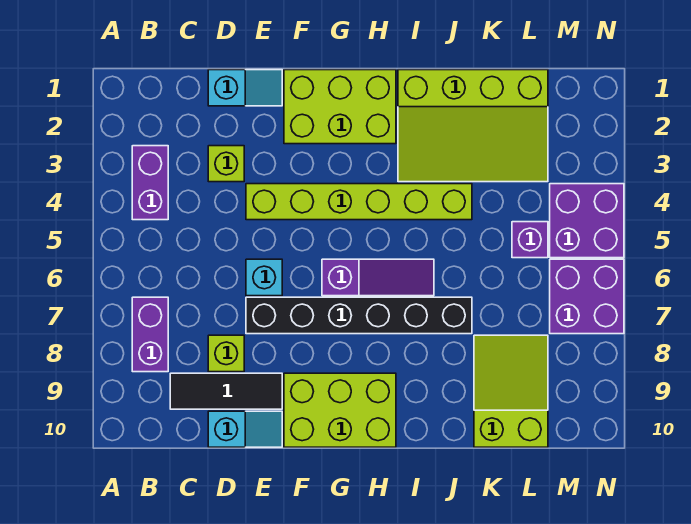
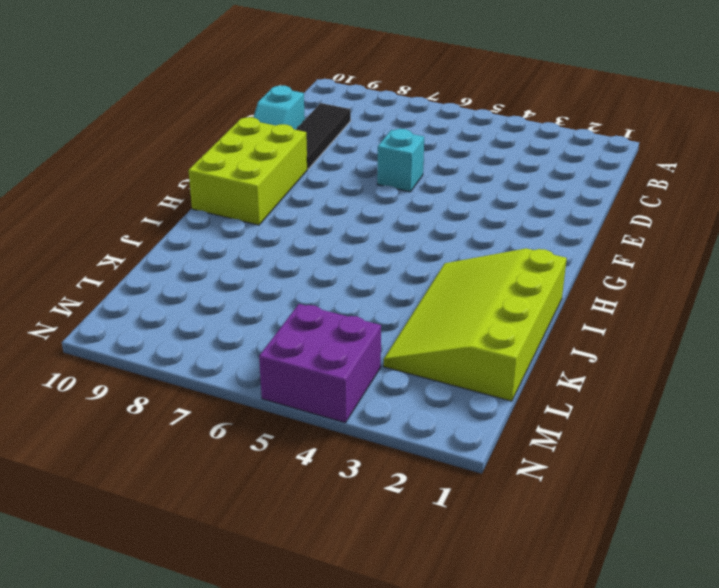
none -> purple brick B3:B4 level 1
none -> purple brick B7:B8 level 1
none -> cyan slope D1:E1 level 1 top D

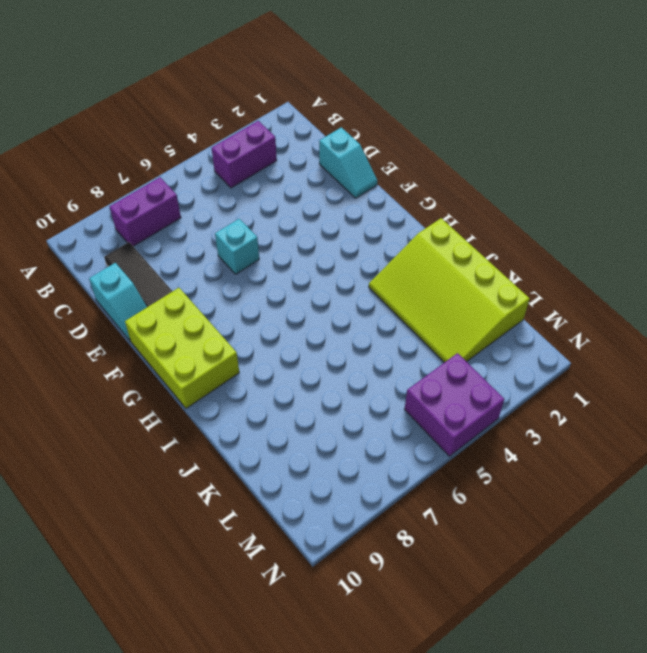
none -> lime brick D3 level 1
none -> lime brick D8 level 1
none -> lime brick E4:J4 level 1

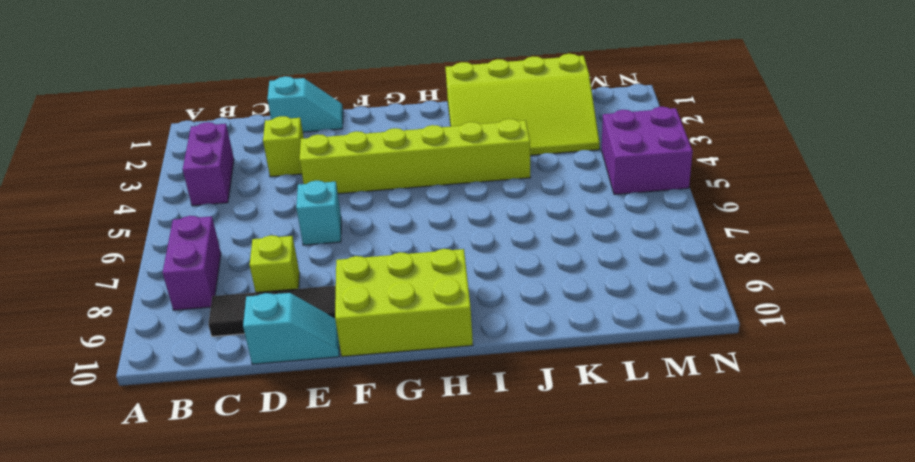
none -> black brick E7:J7 level 1
none -> lime brick F1:H2 level 1
none -> purple slope G6:I6 level 1 top G

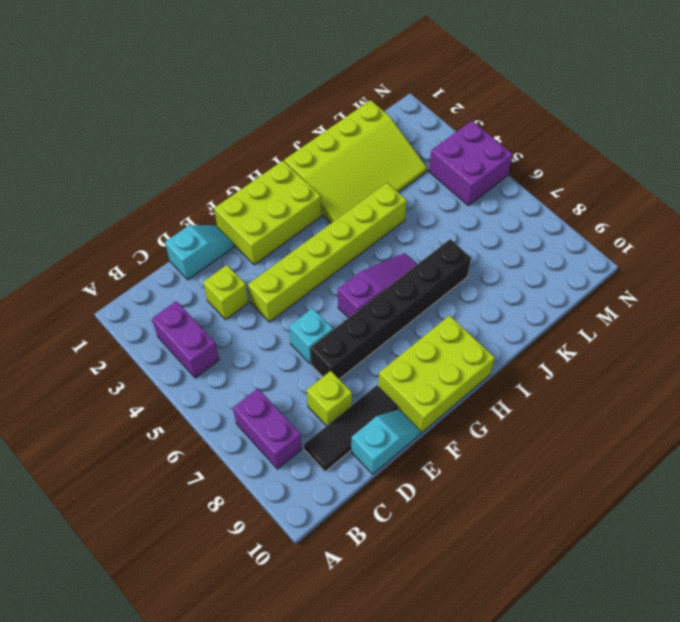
none -> lime slope K8:L10 level 1 top 10
none -> purple brick L5 level 1
none -> purple brick M6:N7 level 1

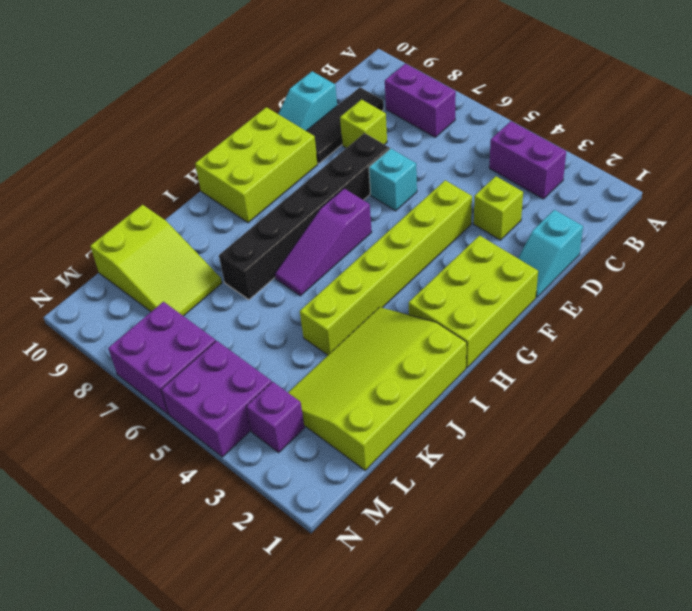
purple brick M3 level 1 -> purple brick L5 level 1

